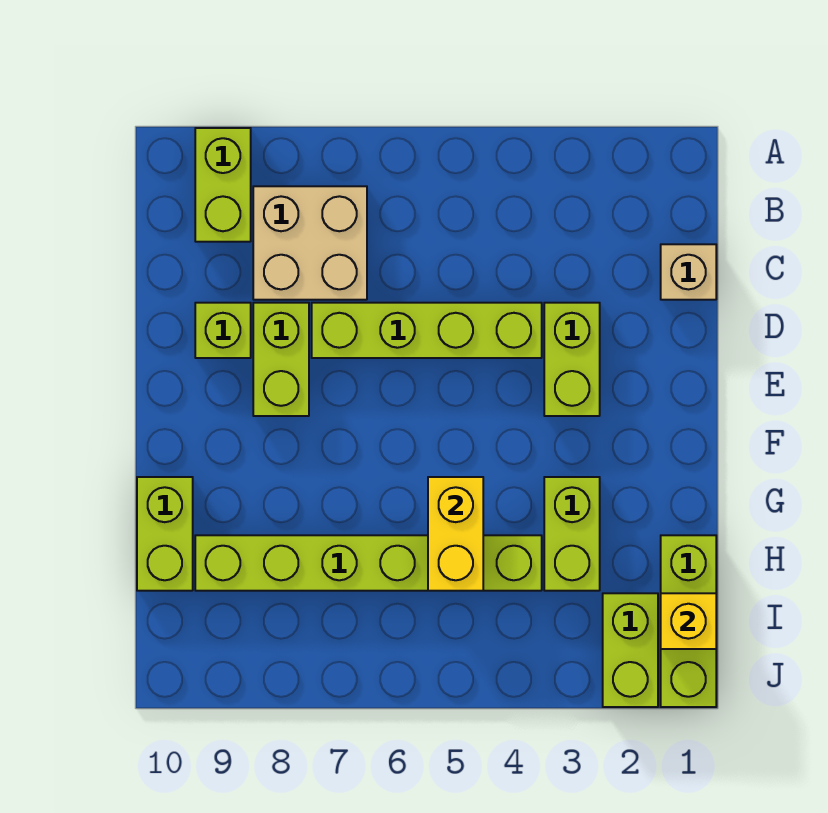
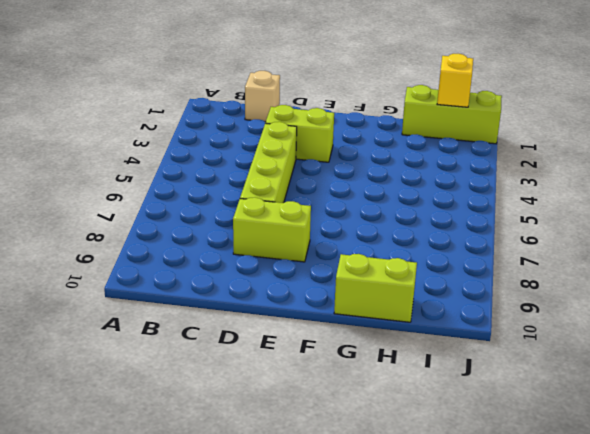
none -> lime brick A9:B9 level 1
none -> tan brick B7:C8 level 1
none -> lime brick D9 level 1

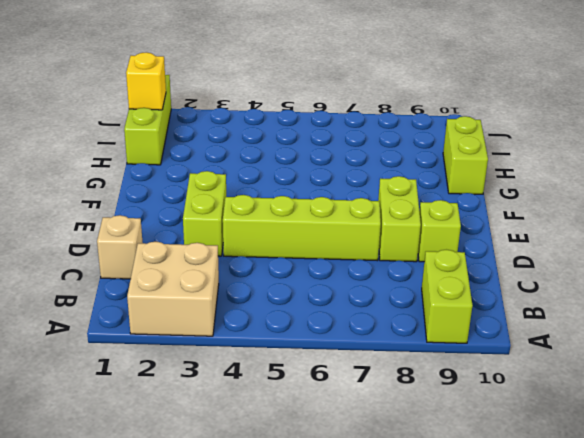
tan brick A2:B3 level 1 -> tan brick B7:C8 level 1
none -> lime brick G3:H3 level 1
none -> lime brick H4:H9 level 1
none -> lime brick I2:J2 level 1

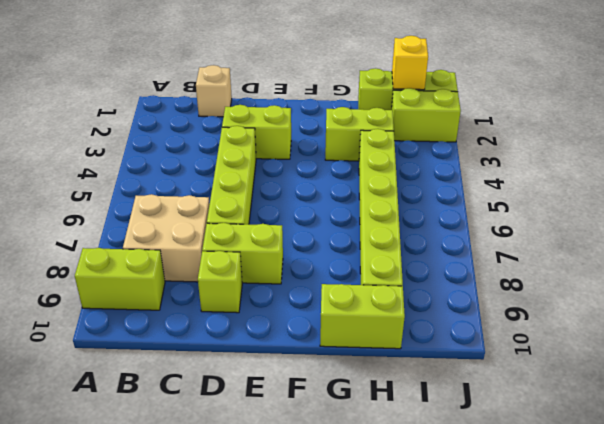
none -> yellow brick G5:H5 level 2

